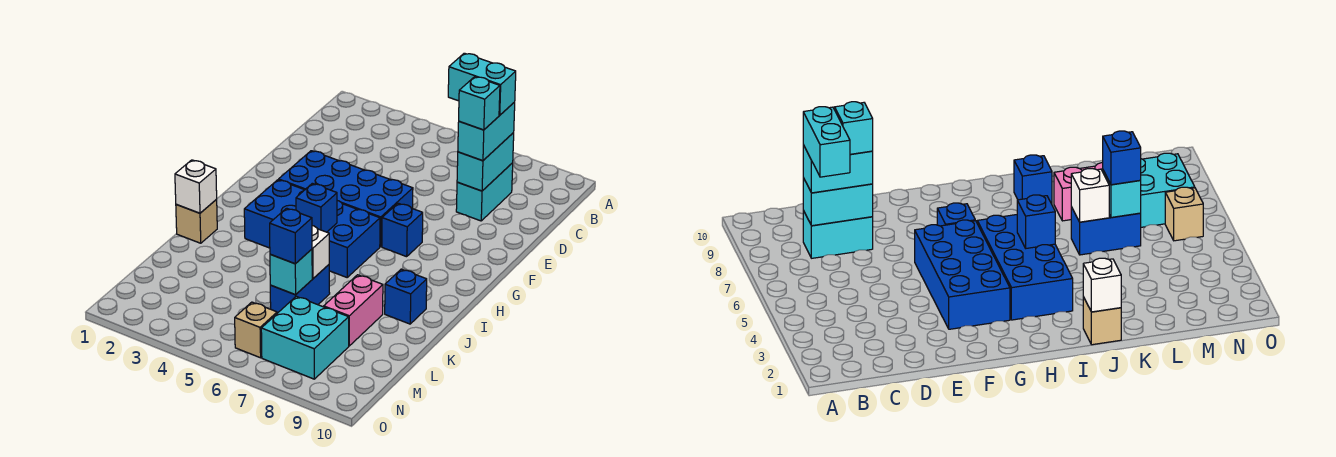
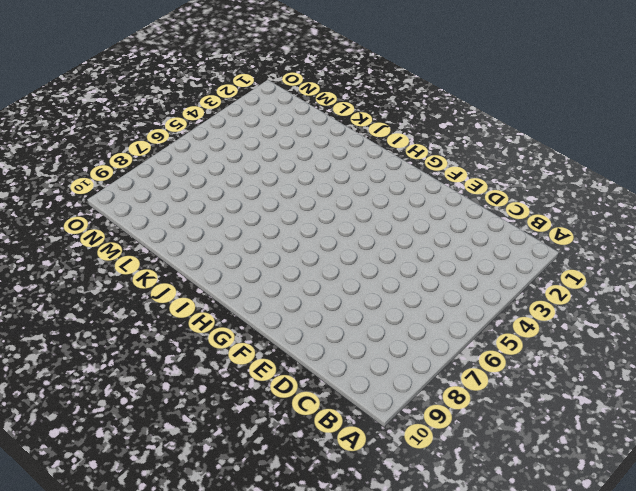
none -> cyan brick C8:D8 level 1
none -> blue brick F3:G6 level 1
none -> blue brick G7 level 1

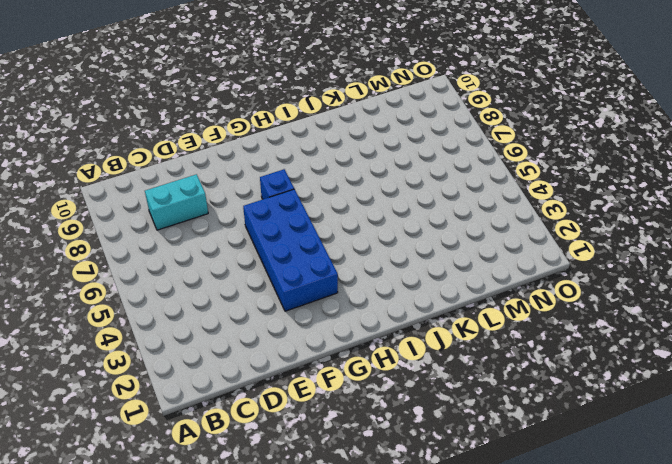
none -> blue brick H3:I6 level 1
none -> tan brick J1 level 1
none -> blue brick J9 level 1

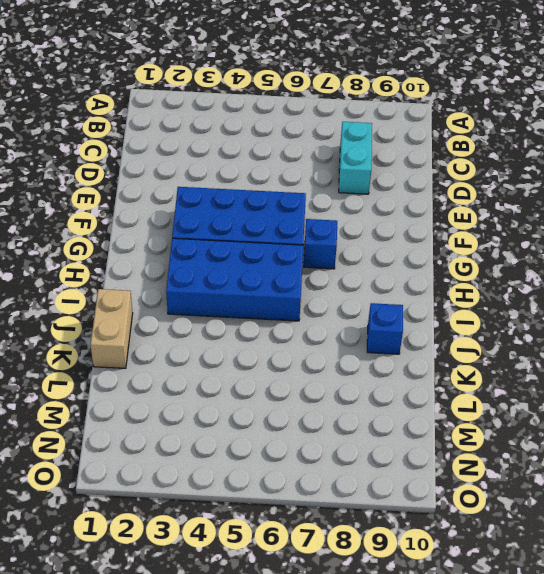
tan brick J1:K1 level 1 -> tan brick J1 level 1
none -> blue brick K6:L6 level 1
none -> pink brick K8:L8 level 1
none -> cyan brick M7:N8 level 1

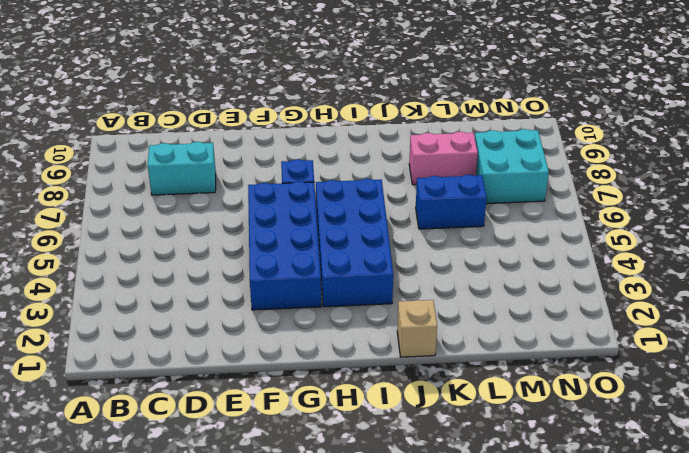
none -> blue brick J9 level 1
none -> tan brick N6 level 1
none -> cyan brick C8:D8 level 2

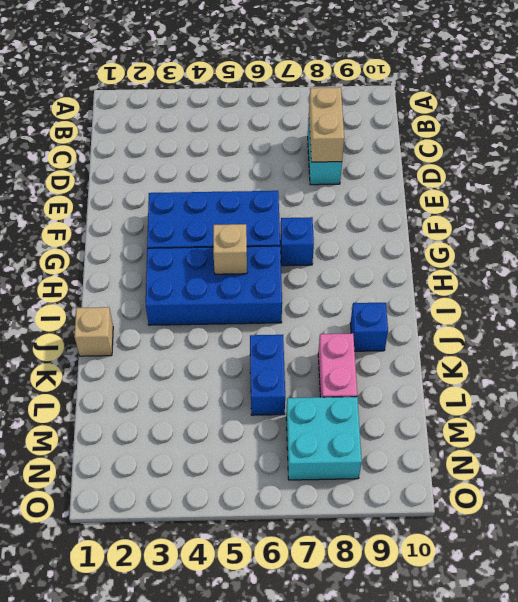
tan brick C8:D8 level 2 -> cyan brick C8:D8 level 2
tan brick H5 level 2 -> tan brick N6 level 1
none -> blue brick I5 level 2
none -> white brick J1 level 2
none -> white brick K6 level 2

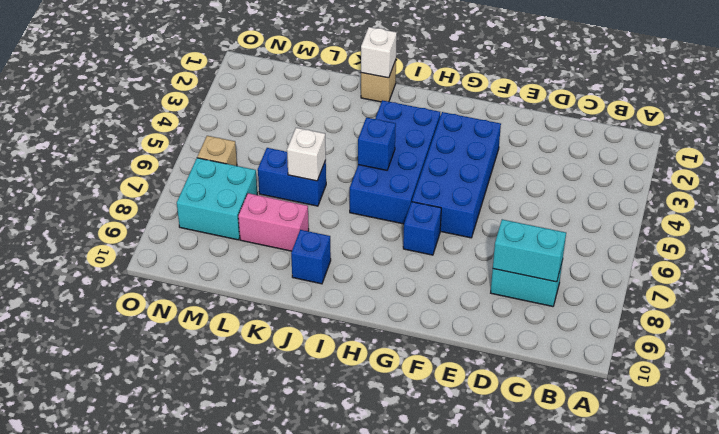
none -> cyan brick L6 level 2
none -> cyan brick C8:D8 level 3
none -> blue brick L6 level 3

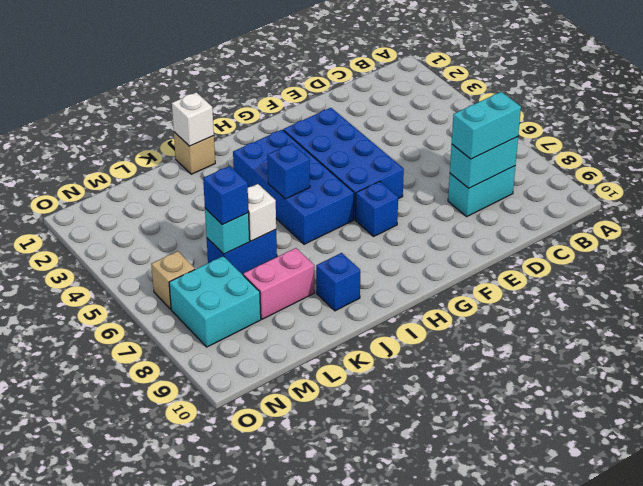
none -> cyan brick C7:C8 level 4
none -> cyan brick D8 level 4

